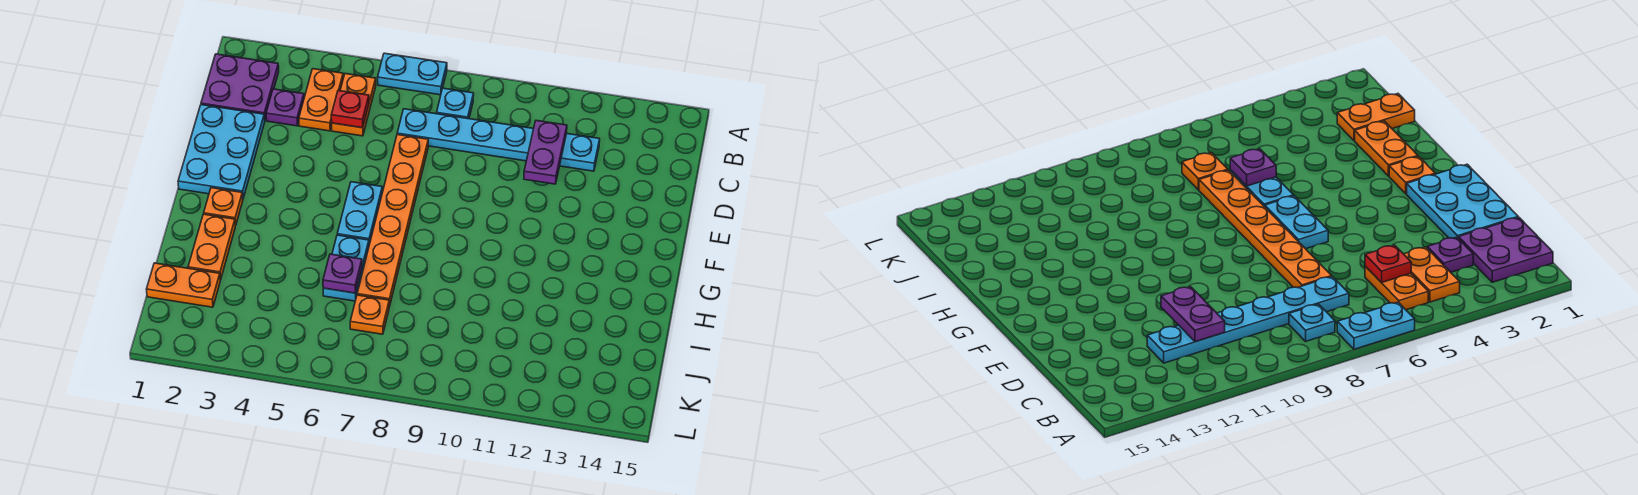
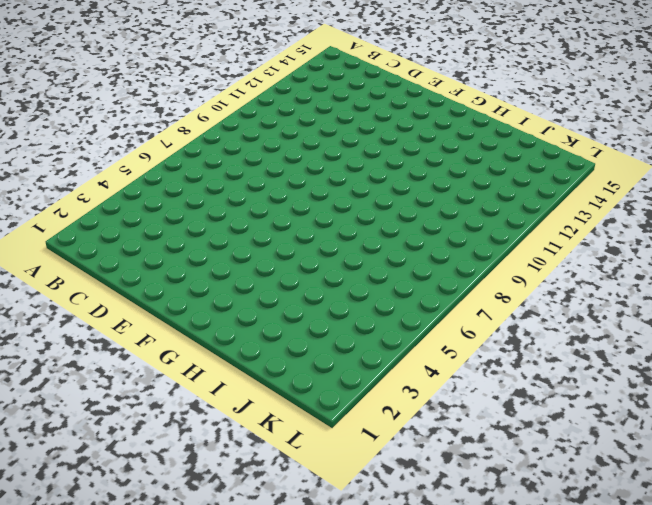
none -> cyan plate A6:A7 level 1
none -> purple plate B1:C2 level 1
none -> orange plate B4:C4 level 1

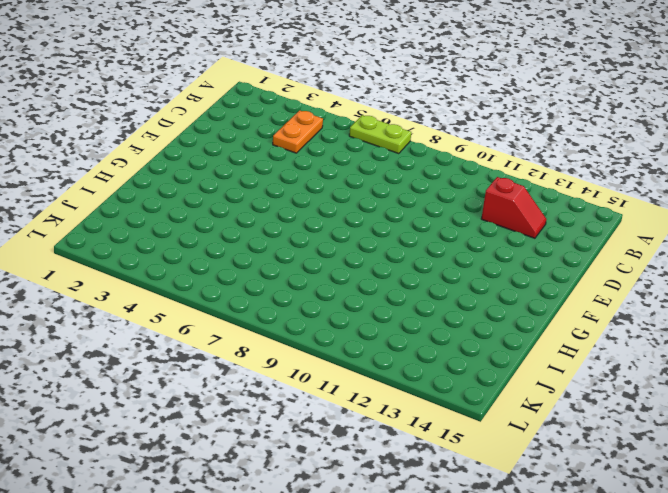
lime plate A6:A7 level 1 -> cyan plate A6:A7 level 1
red slope C12:C13 level 1 top 12 -> cyan plate C7:C12 level 1
none -> purple plate B1:C2 level 1
none -> orange plate B5:C5 level 1
none -> cyan plate B8 level 1

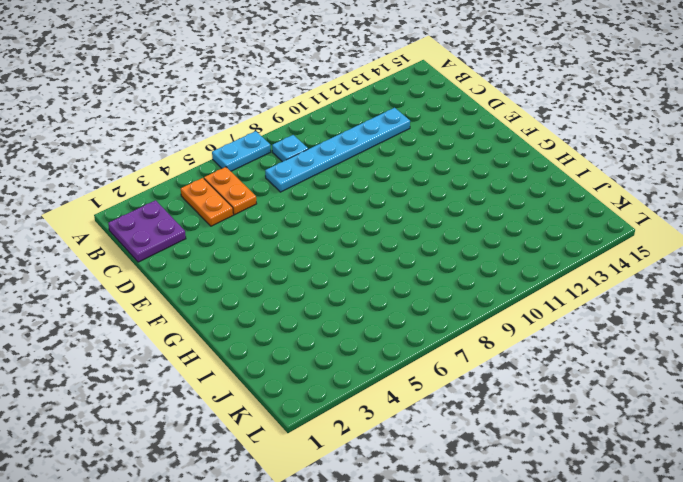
none -> purple plate C3 level 1
none -> cyan plate D1:F2 level 1
none -> orange plate D7:I7 level 1

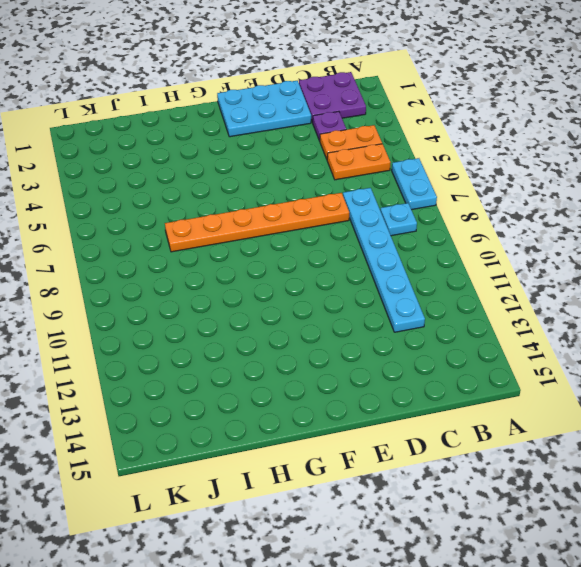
none -> cyan plate F6:G6 level 1
none -> orange plate G2 level 1
none -> orange plate H2:I2 level 1

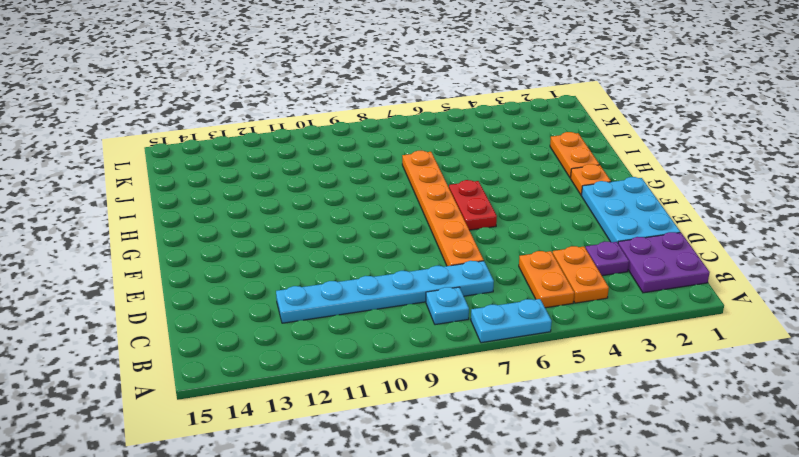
red plate F6:G6 level 1 -> cyan plate F6:G6 level 1
none -> cyan plate H6:I6 level 1
none -> orange plate J1:J2 level 1
none -> orange plate J7 level 1

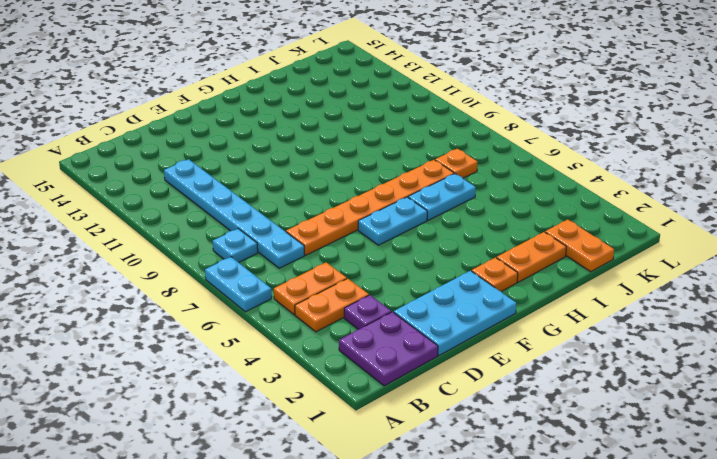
none -> red plate C5 level 2
none -> purple plate C11:D11 level 2
none -> purple plate I6 level 2

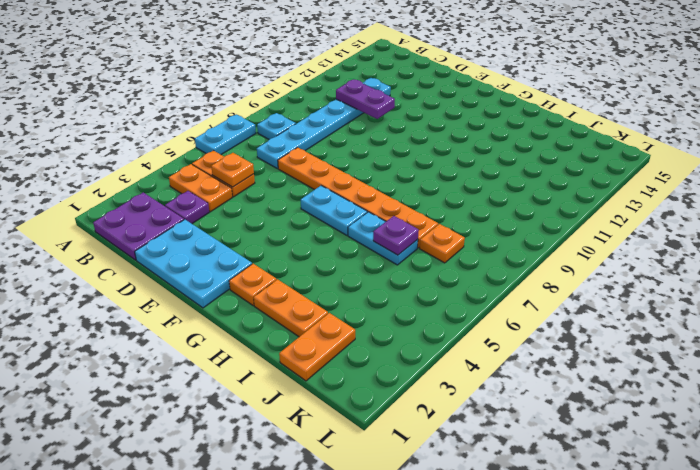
orange plate C5 level 2 -> red plate C5 level 2

